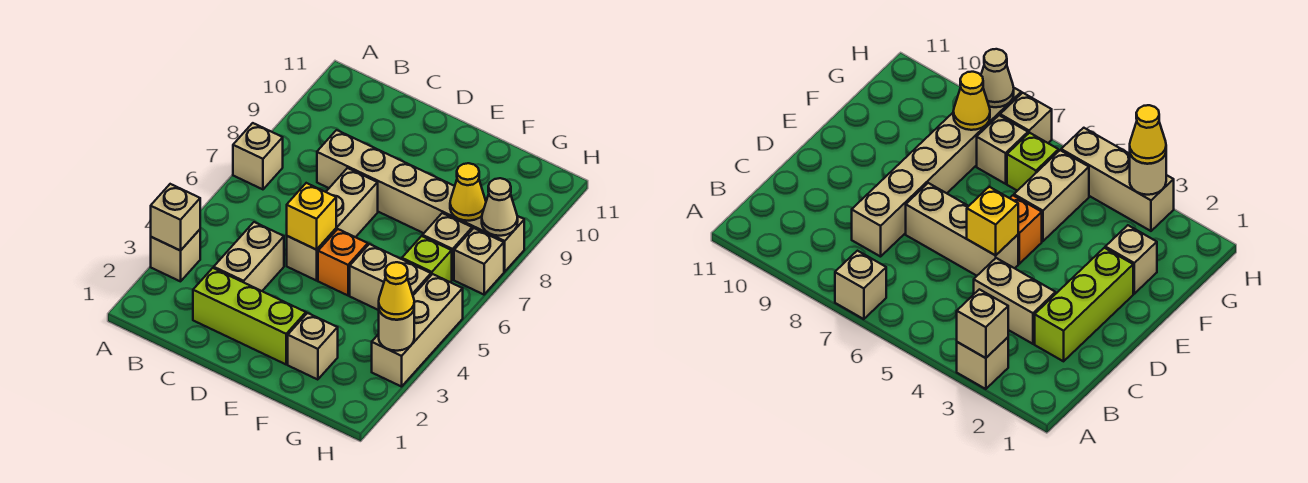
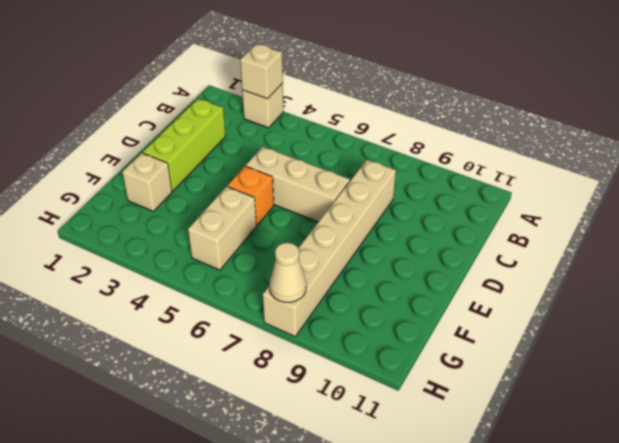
none -> tan brick A7 level 1
none -> tan brick C3:C4 level 1
none -> lime brick G6 level 1

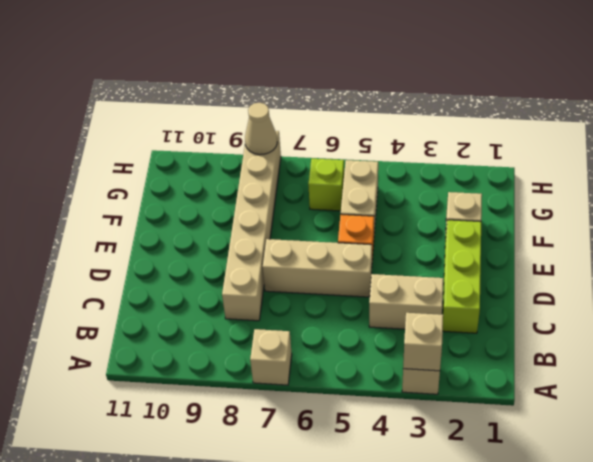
none -> tan brick G7 level 1
none -> tan brick H3:H5 level 1
none -> tan brick H7 level 1

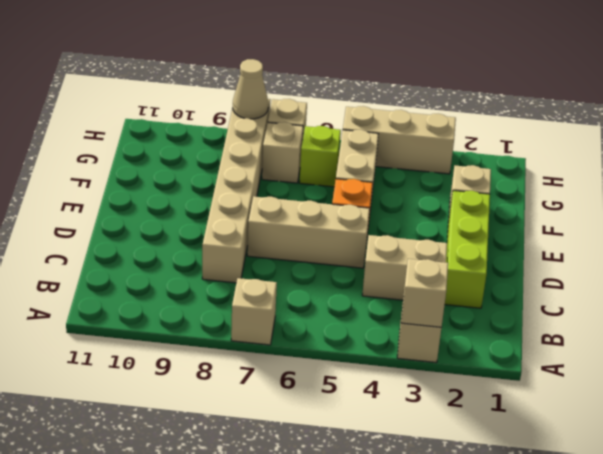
none -> yellow brick D5 level 2
none -> yellow cone G8 level 2
none -> tan round brick H3 level 2

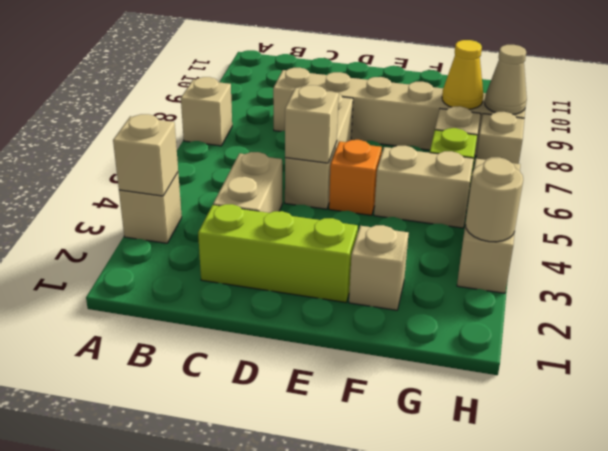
tan brick D5 level 2 -> yellow brick D5 level 2
none -> yellow cone H3 level 3

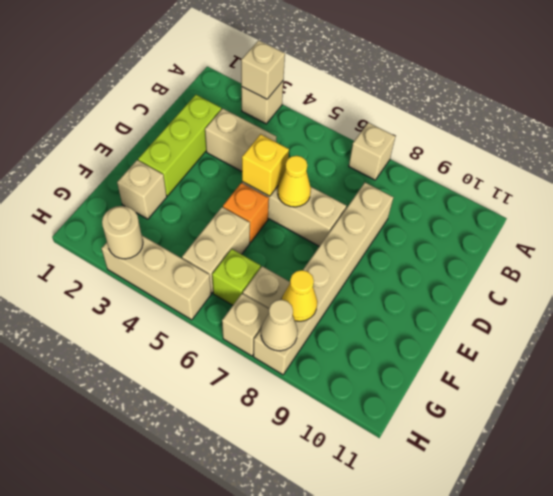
yellow cone D6 level 2 -> yellow cone H3 level 3

